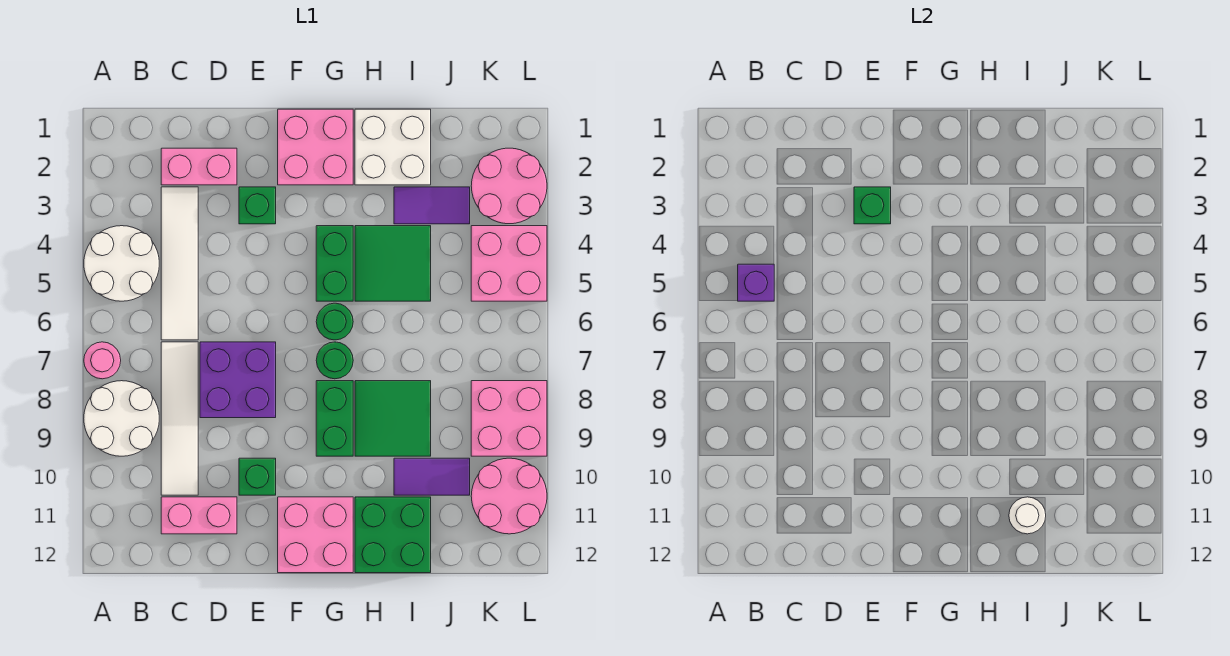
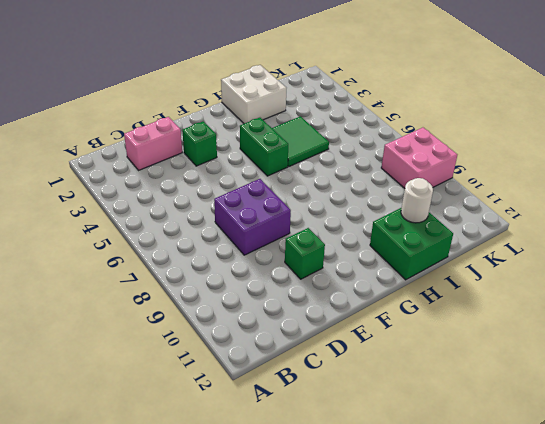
none -> white round brick A4:B5 level 1
none -> pink round brick A7 level 1
none -> white round brick A8:B9 level 1

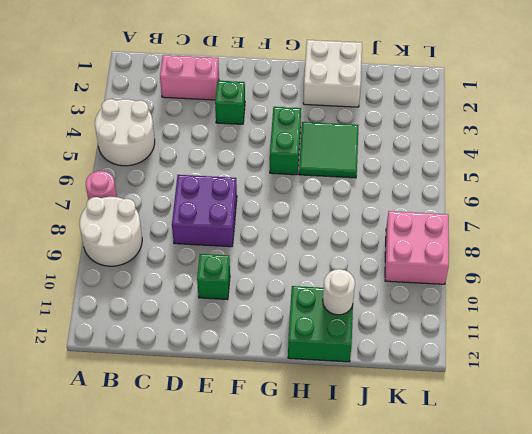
none -> white tile C3:C6 level 1
none -> white tile C7:C10 level 1
none -> pink brick C11:D11 level 1

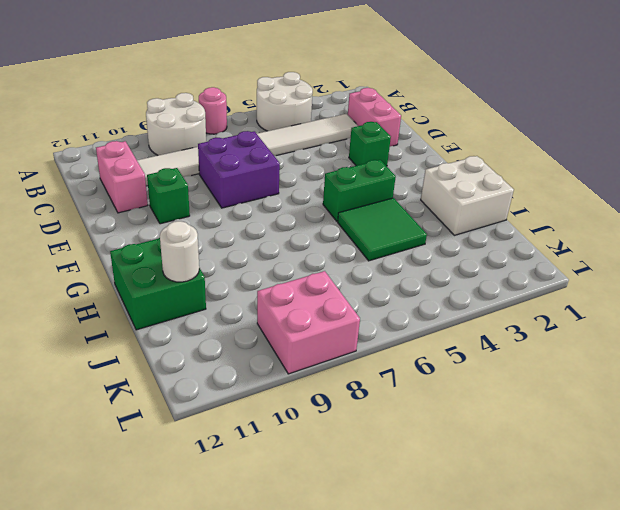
none -> pink brick F1:G2 level 1
none -> pink brick F11:G12 level 1
none -> green round brick G6 level 1

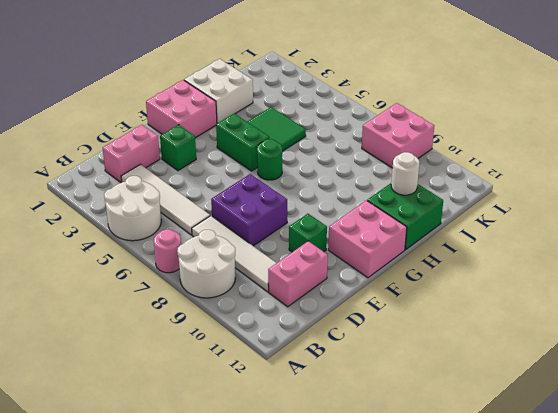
none -> green round brick G7 level 1
none -> green brick G8:G9 level 1
none -> green tile H8:I9 level 1

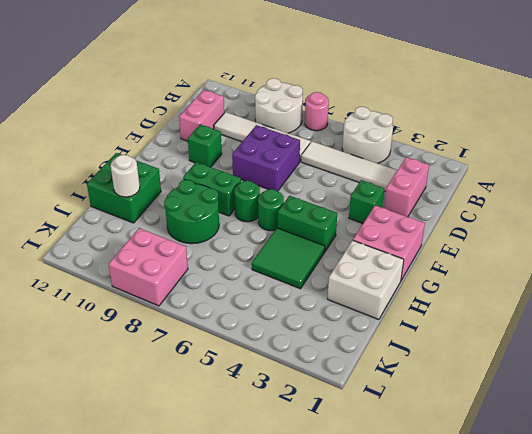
green round brick H8:I9 level 1 -> green tile H8:I9 level 1
none -> pink brick F11:G12 level 1
none -> purple tile I3:J3 level 1
none -> purple tile I10:J10 level 1

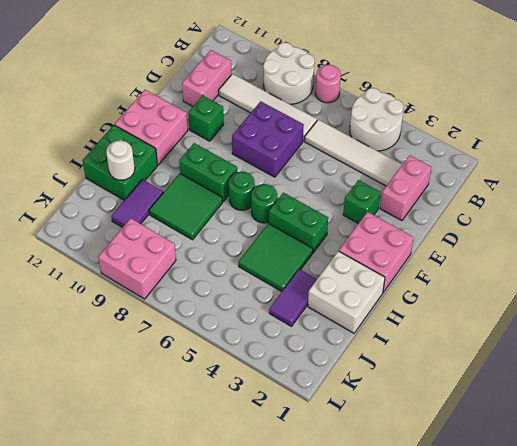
none -> pink round brick K2:L3 level 1
none -> pink brick K4:L5 level 1
none -> pink round brick K10:L11 level 1

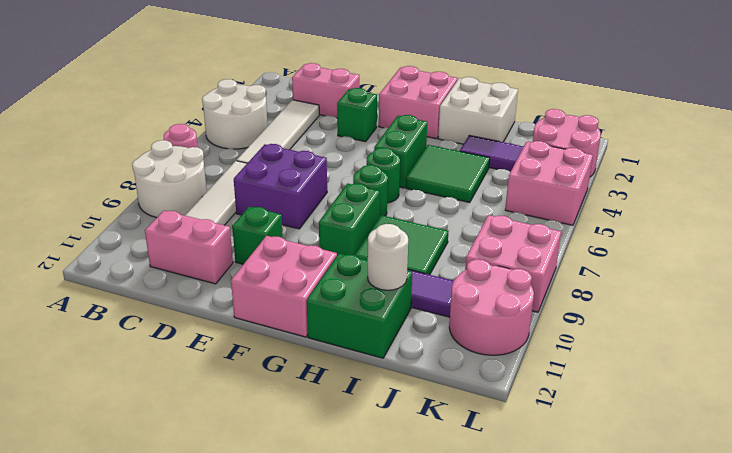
none -> purple brick B5 level 2
none -> green brick E3 level 2

